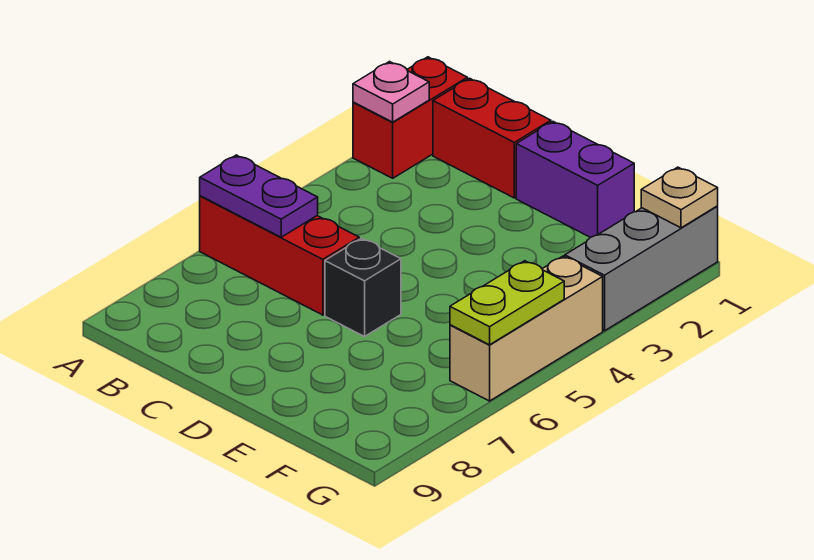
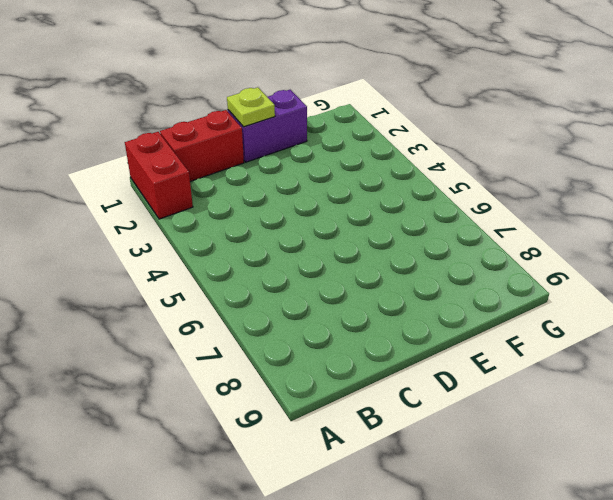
lime plate D1 level 2 -> none
none -> red brick A6:C6 level 1
none -> black brick D6 level 1

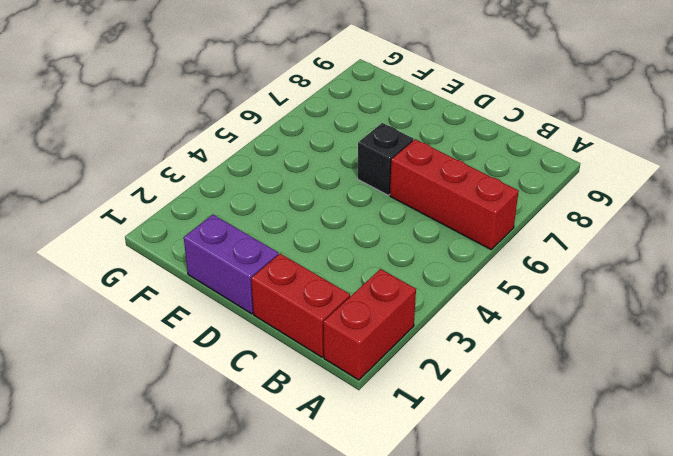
none -> grey brick G1:G3 level 1
none -> tan brick G4:G6 level 1

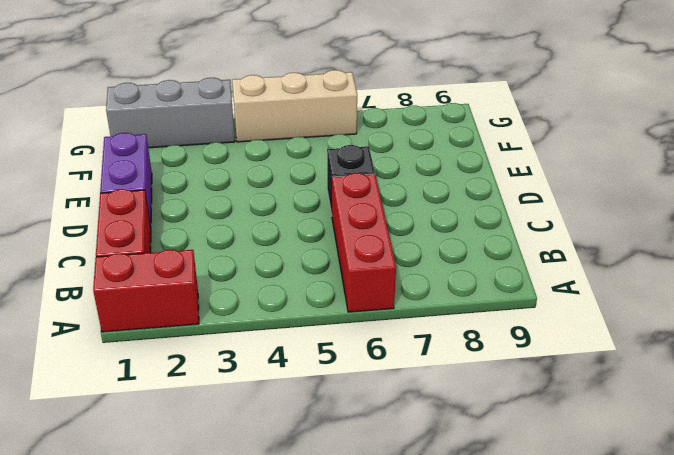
none -> pink plate A2 level 2
none -> purple plate A6:B6 level 2

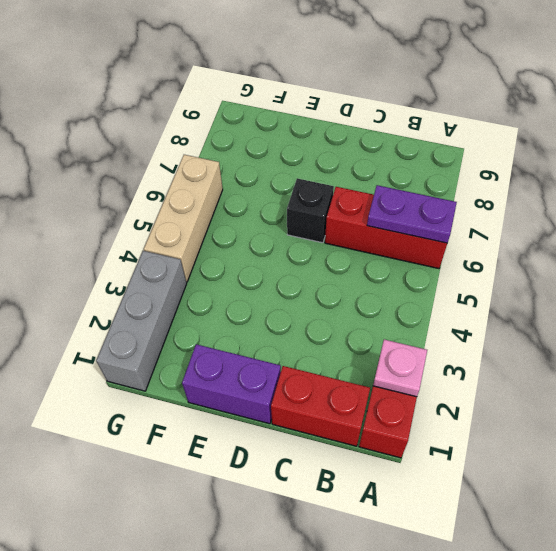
none -> tan plate G1 level 2
none -> lime plate G5:G6 level 2

